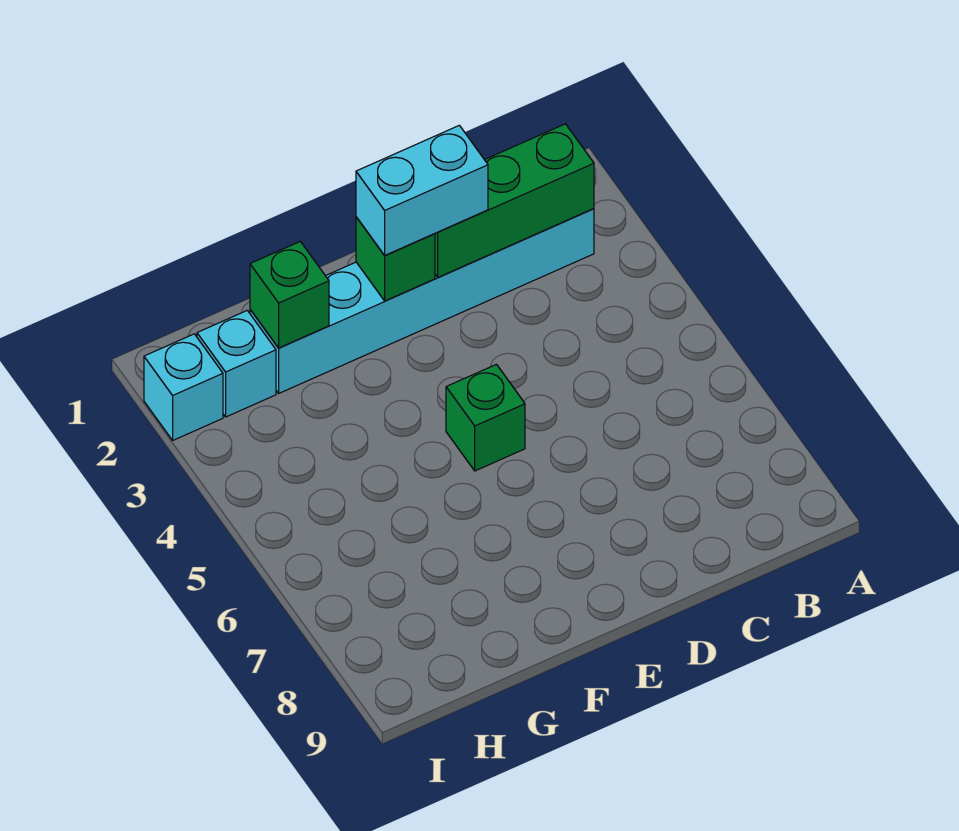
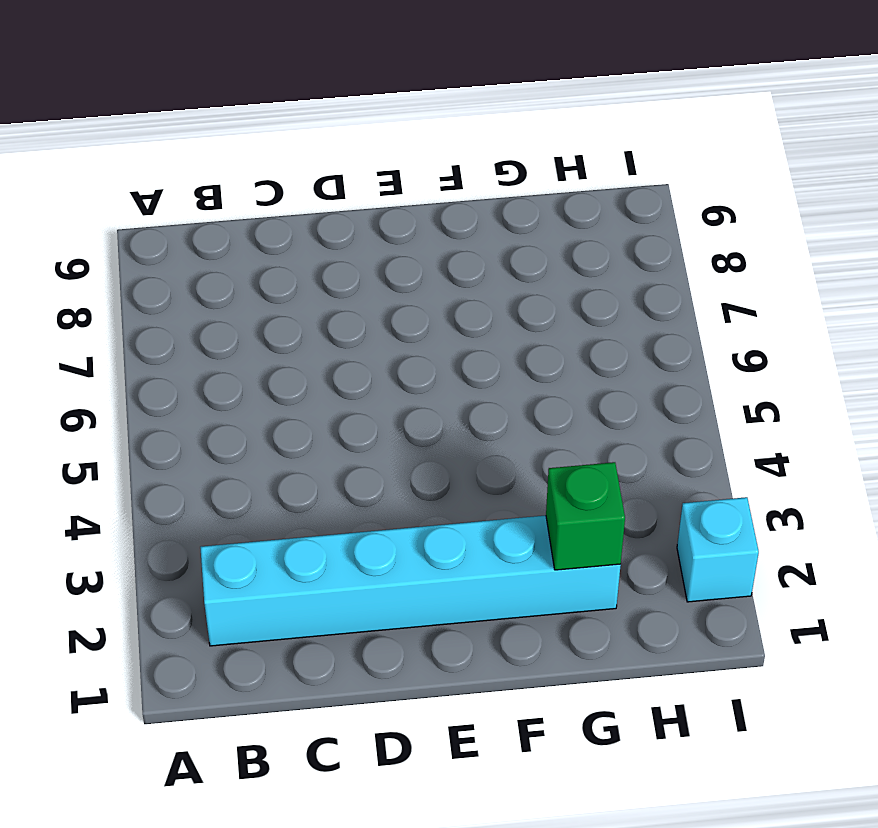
none -> green brick E5 level 1
none -> cyan brick H2 level 1

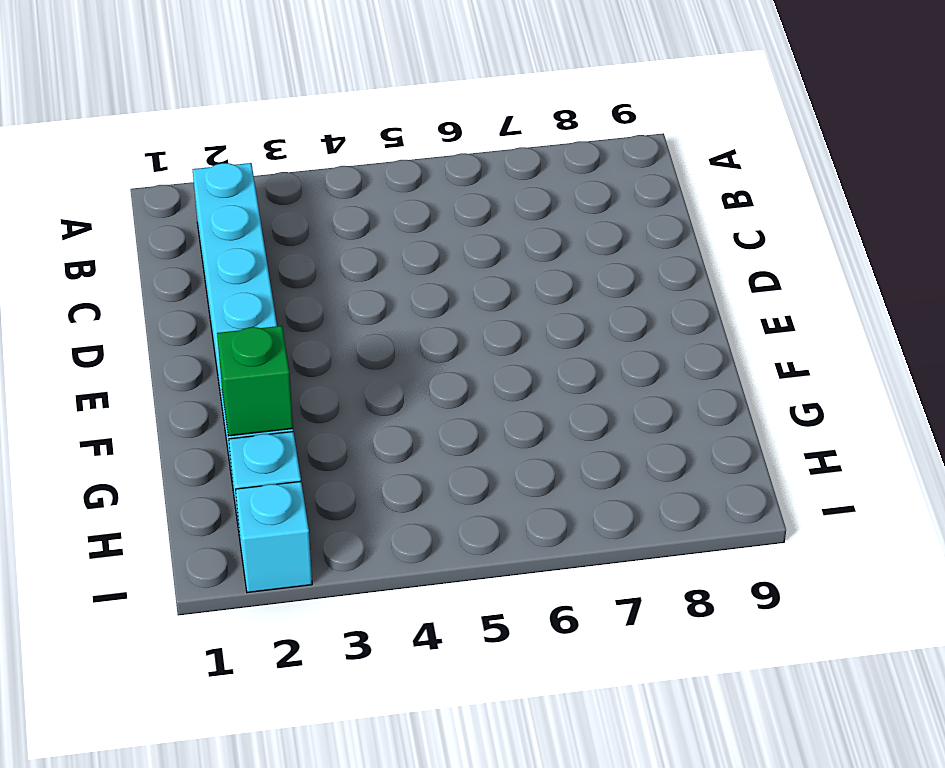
none -> green brick E5 level 1
none -> green brick B2:D2 level 2

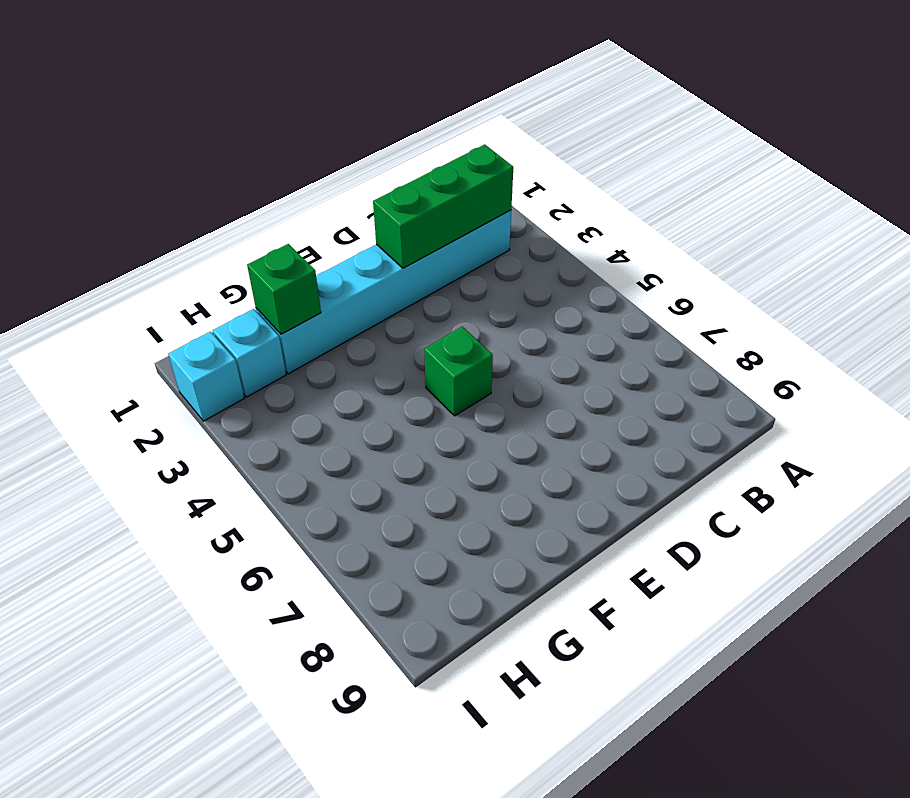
none -> green brick E2 level 2
none -> cyan brick D2:E2 level 3

